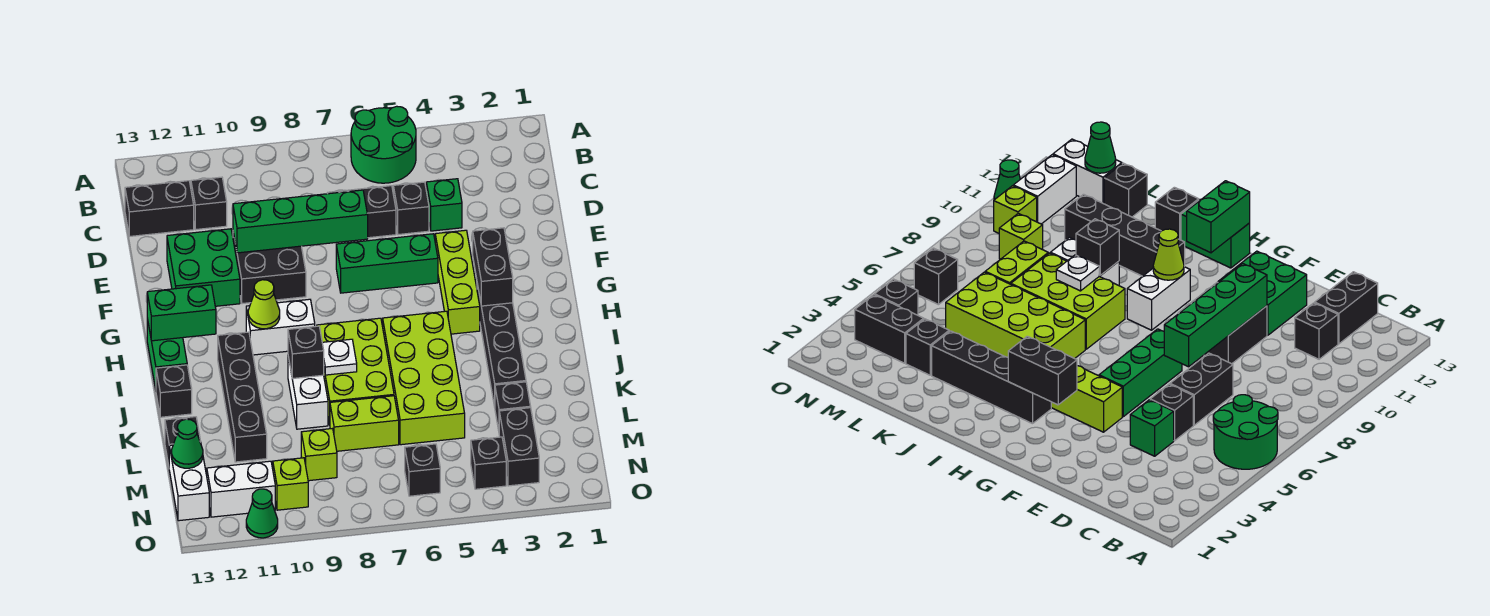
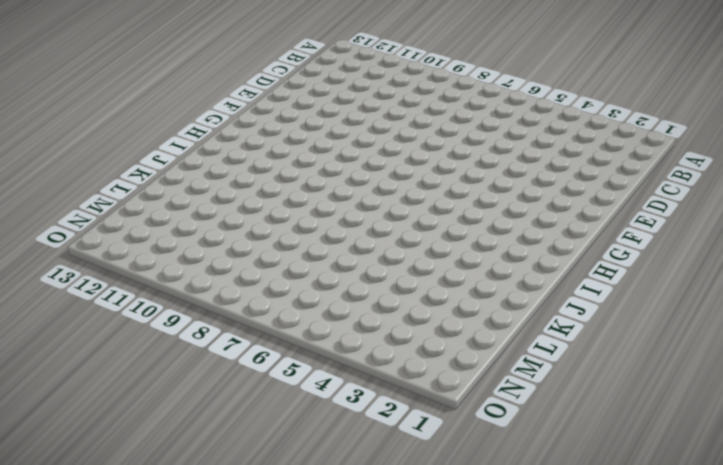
none -> green round brick A5:B6 level 1
none -> black brick C11 level 1
none -> black brick C12:C13 level 1
none -> green brick D4 level 1

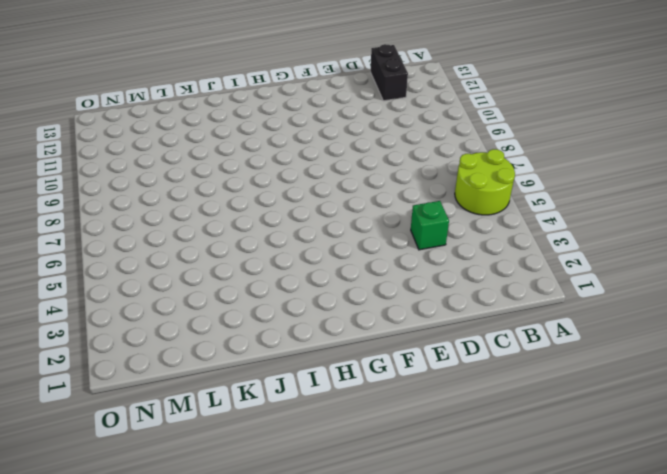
lime round brick A5:B6 level 1 -> green round brick A5:B6 level 1
none -> black brick C11 level 1
none -> black brick D5 level 1
none -> black brick D6:D7 level 1
none -> black brick E9:F10 level 1

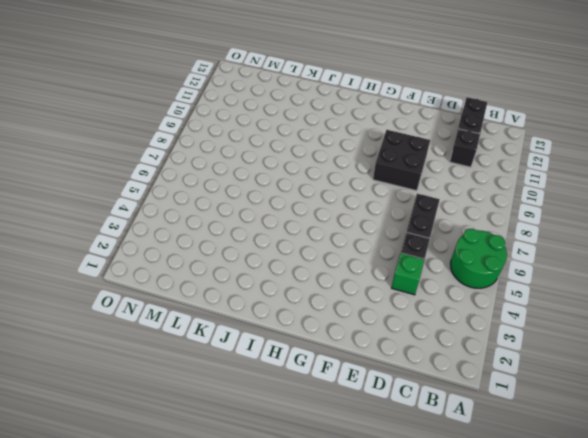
none -> green brick E11:F12 level 1
none -> lime brick F4:H4 level 1
none -> green brick F5:F7 level 1
none -> black brick H3:K3 level 1

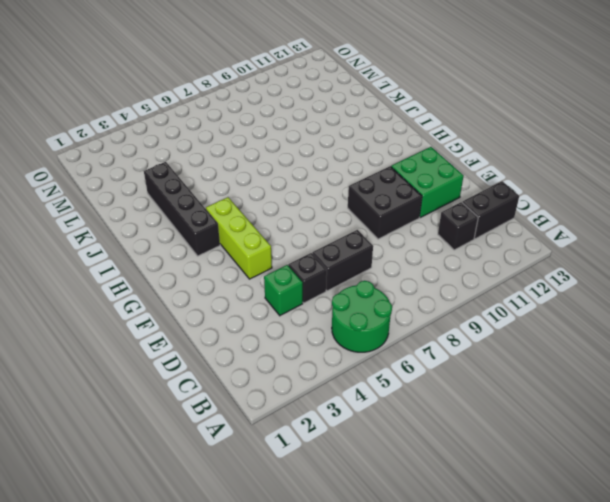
none -> green brick F5:F7 level 1
none -> white brick H9:H10 level 1
none -> green brick H13:I13 level 1
none -> lime brick I5:L6 level 1

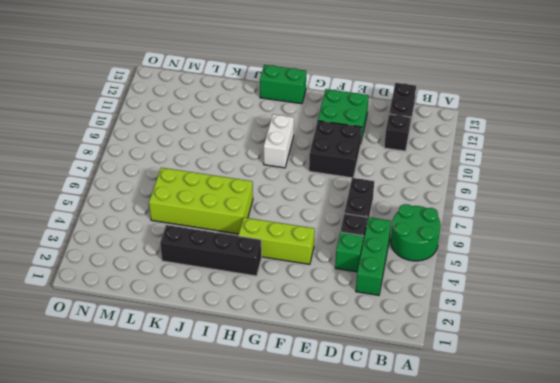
green brick C3:C5 level 1 -> green brick F5:F7 level 1
none -> lime brick I7:K8 level 1
none -> black brick I11:L11 level 1
none -> white brick J9:K9 level 1
none -> black brick J13 level 1

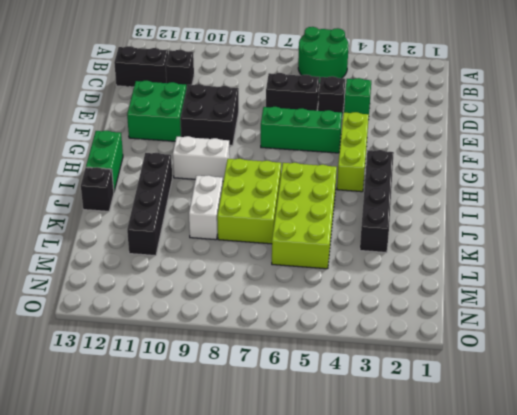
none -> black brick L3 level 1
none -> lime brick L7:L8 level 1
none -> black brick L13 level 1
none -> black brick M3:N3 level 1

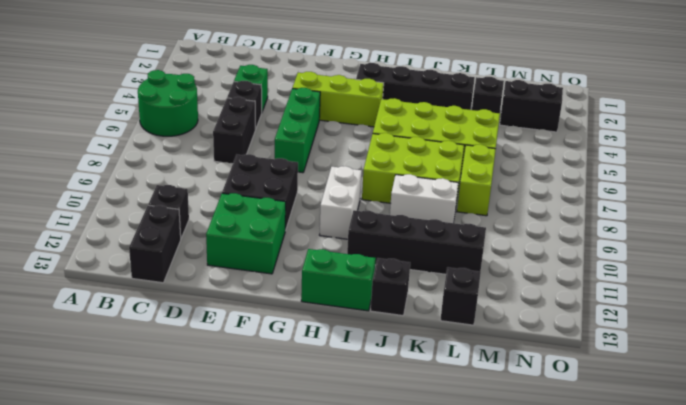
none -> lime brick M9 level 1
none -> white brick M13:N13 level 1
none -> black brick N4 level 1
none -> black brick N6 level 1

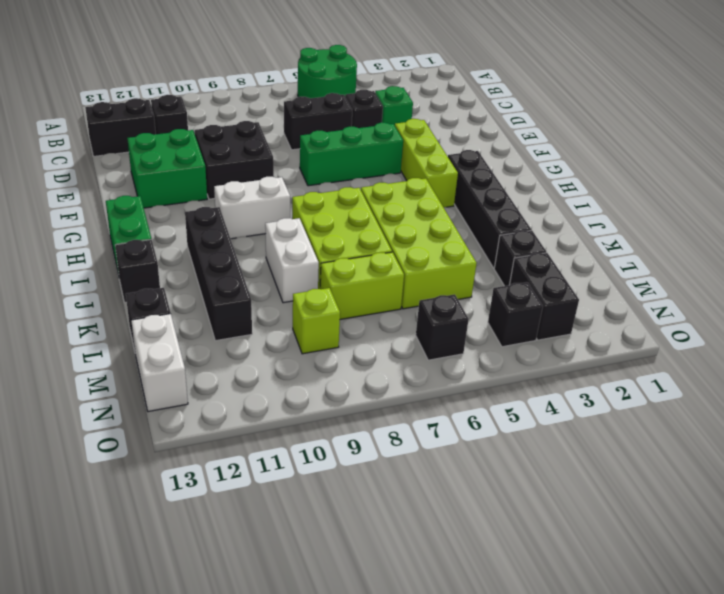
none -> lime brick N10 level 1
none -> white brick N11:N12 level 1
none -> green cone O11 level 1
none -> green brick E7:E10 level 2

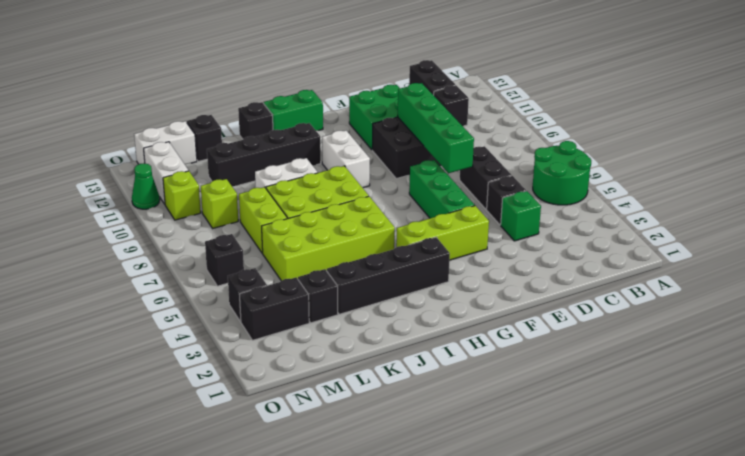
none -> black brick G3:H3 level 2
none -> lime cone H10 level 2
none -> green brick H12:H13 level 2
none -> white plate J8 level 2

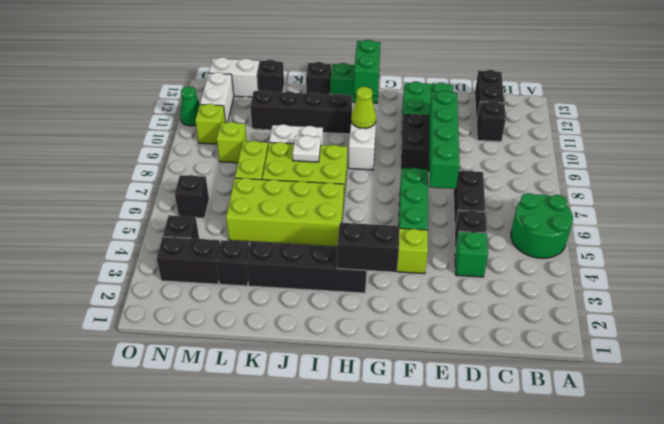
none -> black brick J9 level 2
none -> green cone M13 level 2

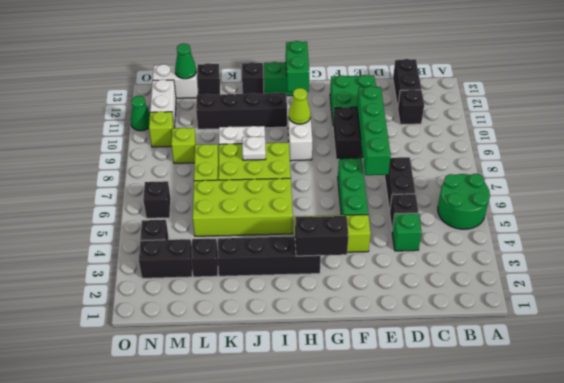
none -> black brick J9 level 2

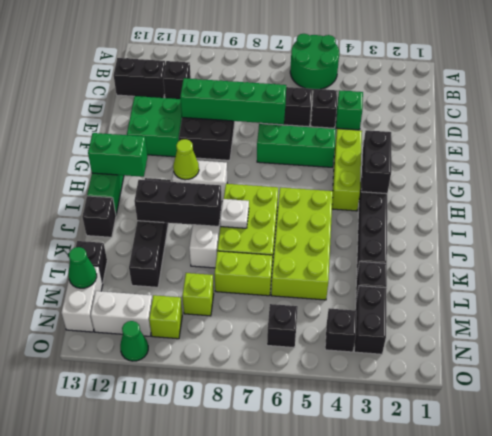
black brick J9:J11 level 2 -> black brick J9 level 2

